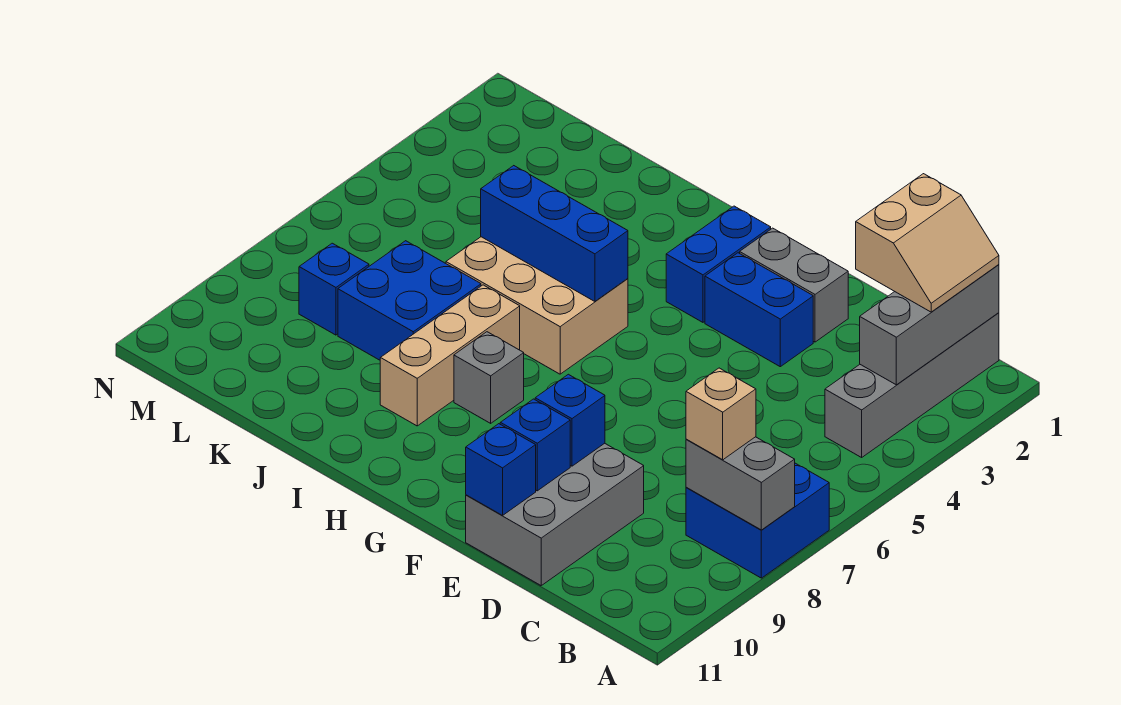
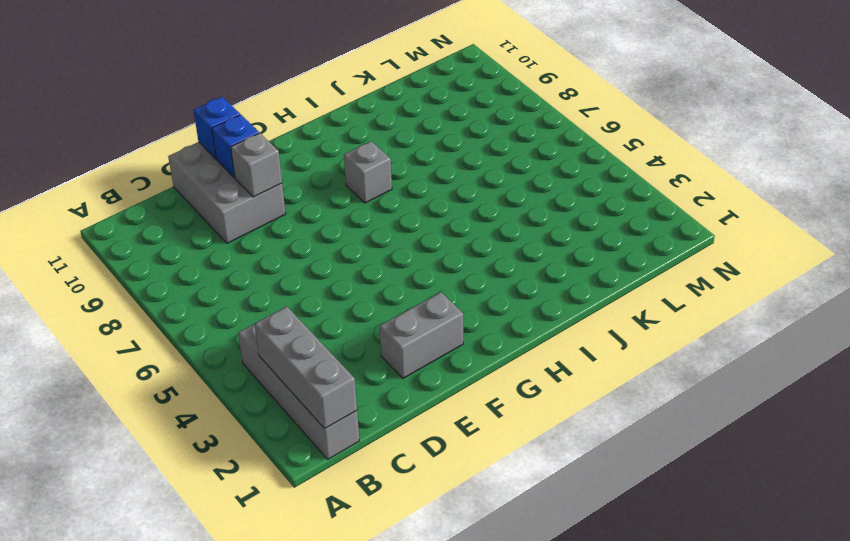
grey brick E9 level 2 -> blue brick E9 level 2
none -> blue brick A7:B8 level 1
none -> blue brick E3:F3 level 1
none -> blue brick G2:G3 level 1

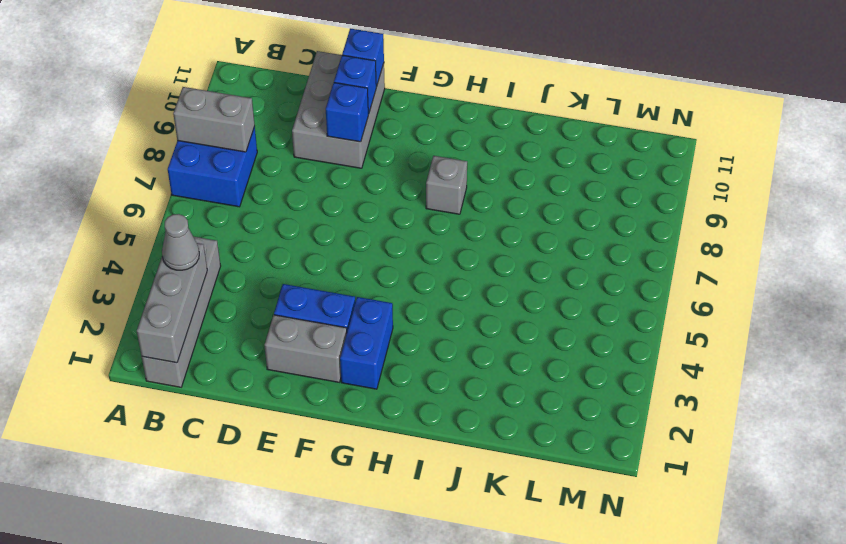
grey cone B3 level 3 -> none
none -> tan brick H5:J6 level 1
none -> tan brick I7:I9 level 1
none -> blue brick J7:K8 level 1

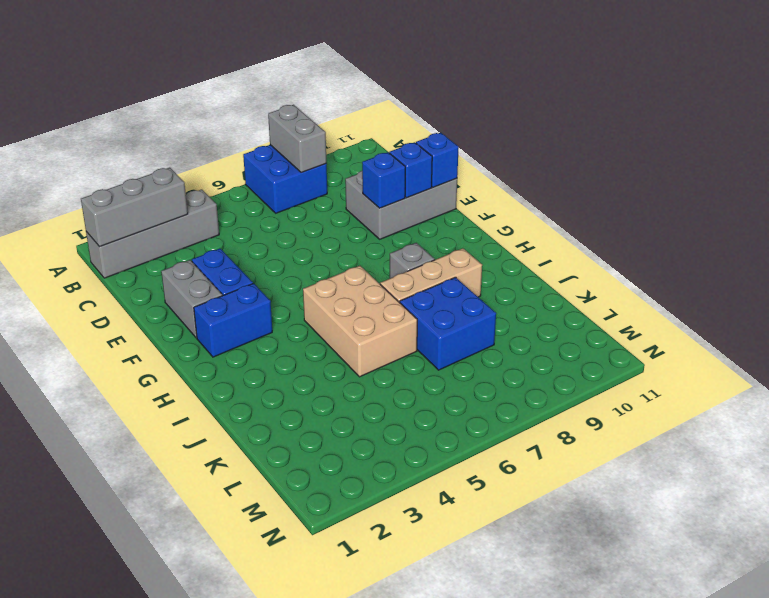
none -> blue brick L8 level 1
none -> blue brick H5:J5 level 2
none -> tan slope B1:C2 level 3 top C

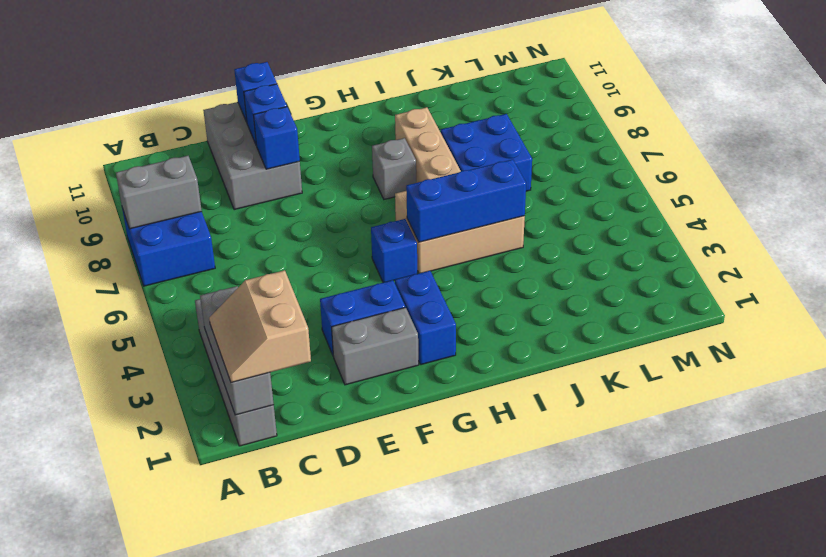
blue brick G5 level 1 -> blue brick L8 level 1
none -> tan brick B8 level 3

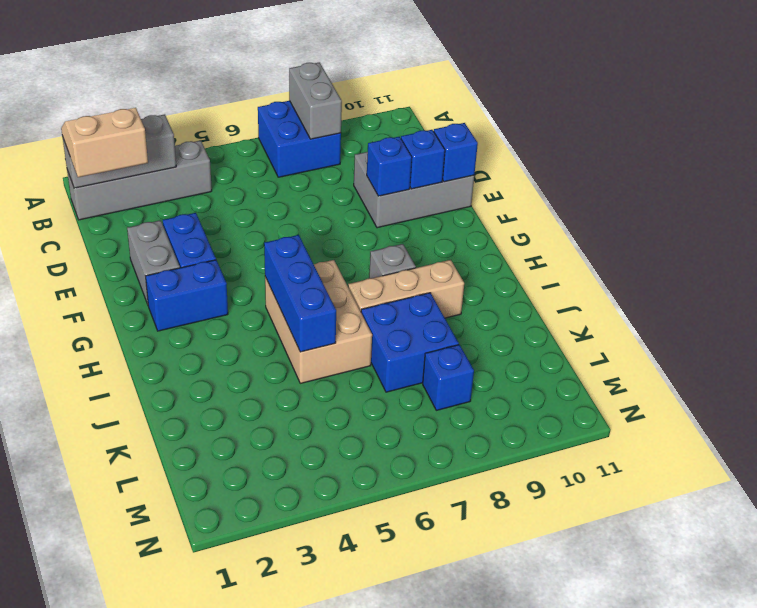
none -> tan brick B8 level 3

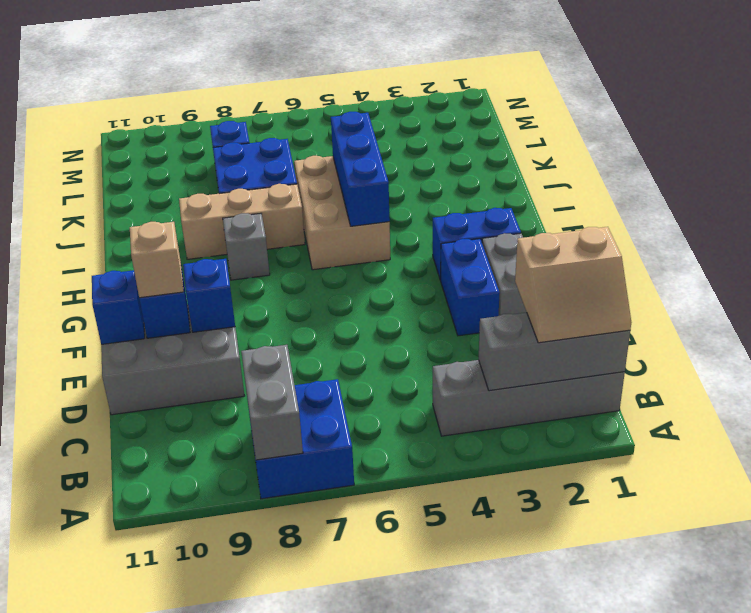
tan brick E10 level 3 -> tan brick B8 level 3

